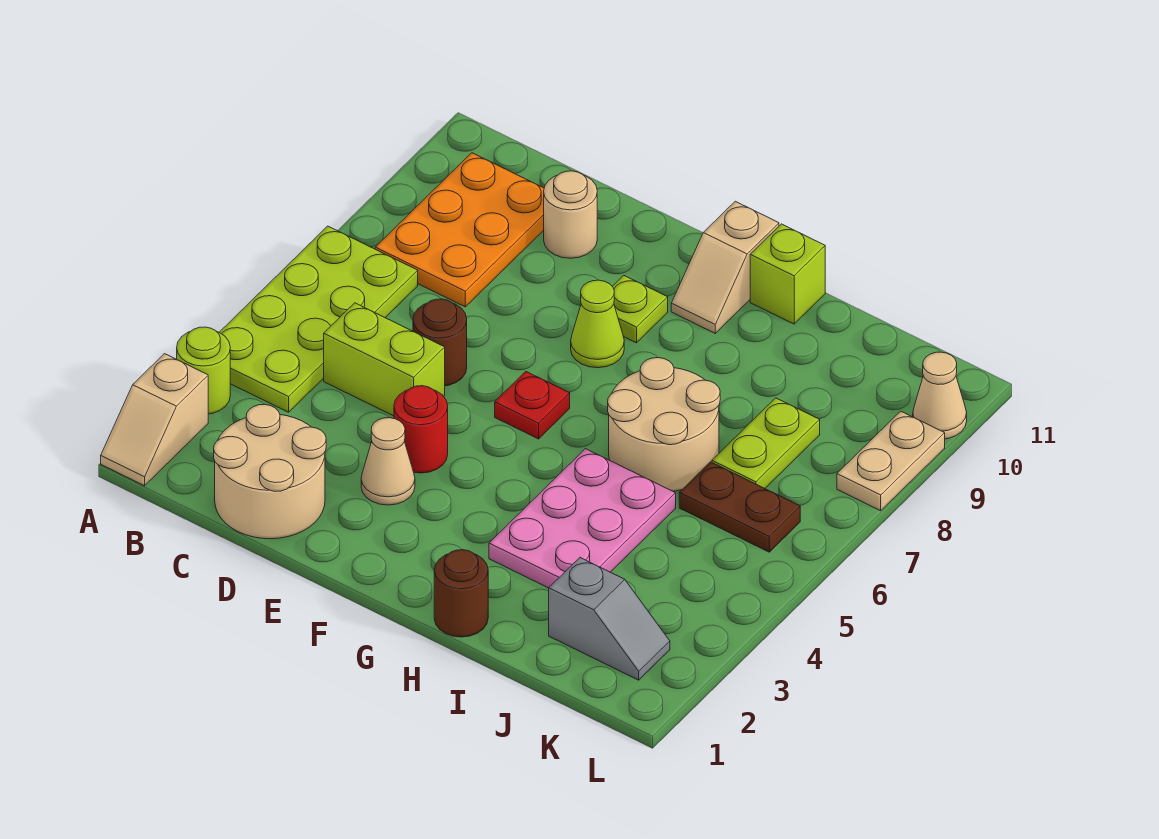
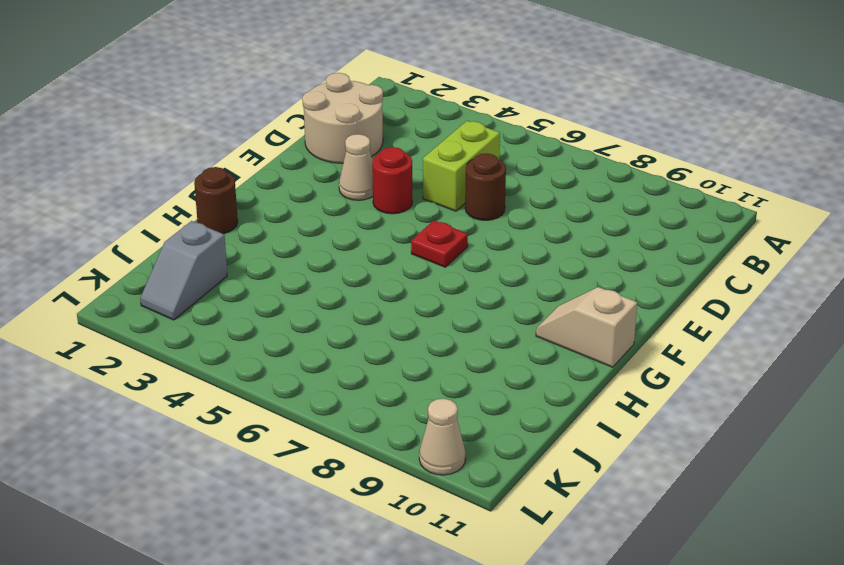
none -> tan slope A1:A2 level 1 top 2
none -> lime round brick A3 level 1
none -> lime plate A4:B7 level 1

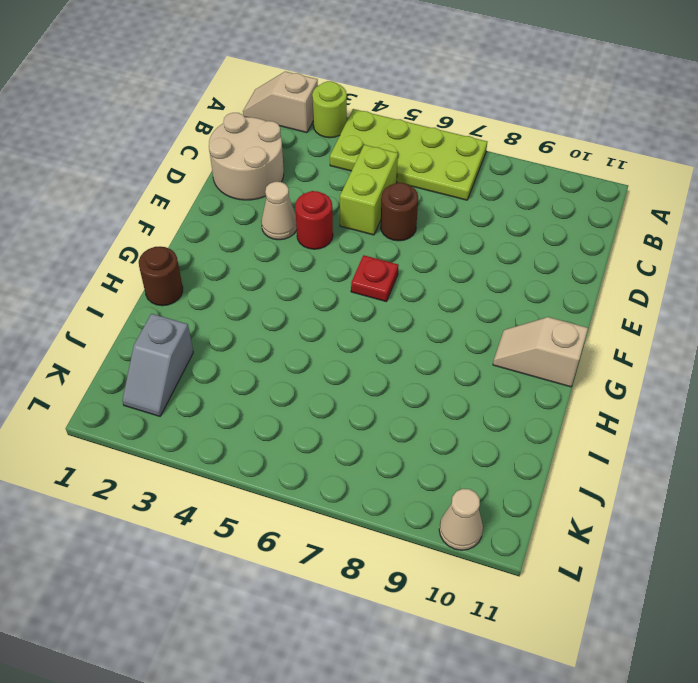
none -> orange plate B8:C10 level 1
none -> tan round brick D10 level 1
none -> lime cone F8 level 1

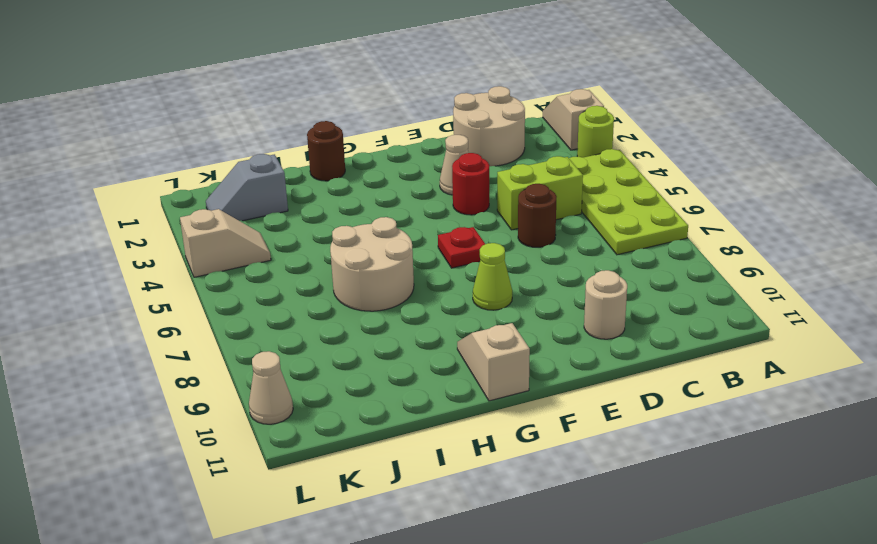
tan slope K4:L4 level 1 top L -> none
none -> orange plate B8:C10 level 1
none -> lime plate F9 level 1
none -> pink plate H3:I5 level 1

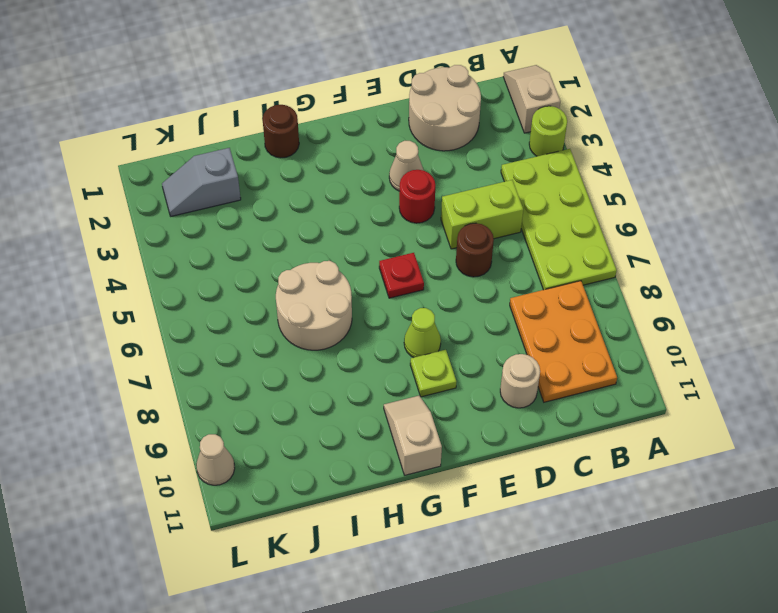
none -> pink plate H3:I5 level 1
none -> lime brick H11 level 1
none -> brown plate J6:K6 level 1

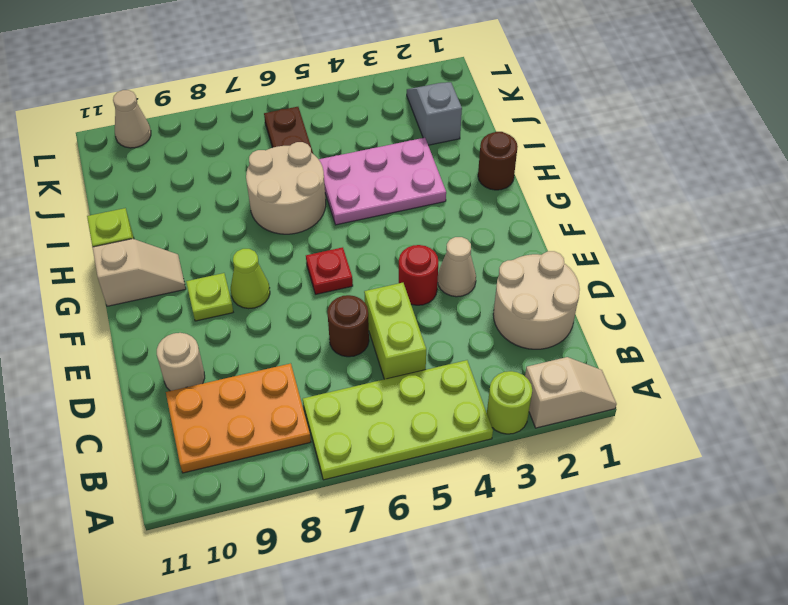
none -> lime plate J7:J8 level 1
none -> tan plate L8:L9 level 1

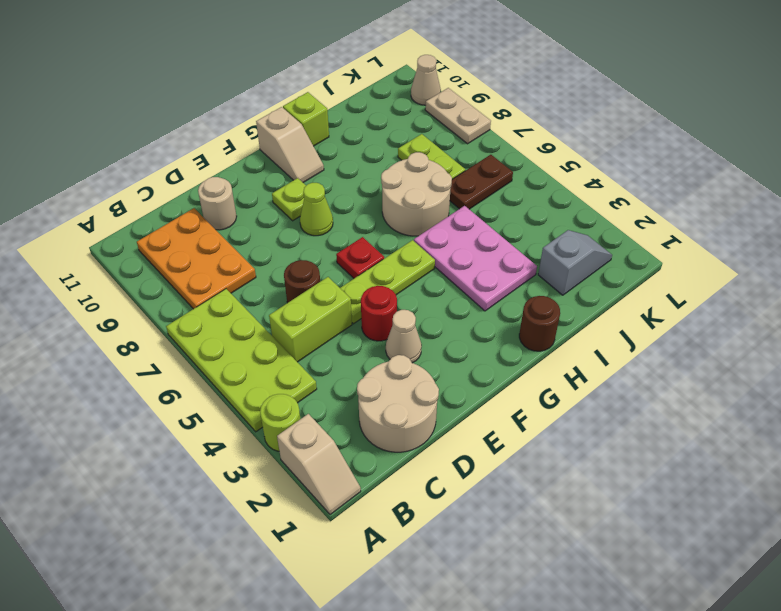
lime plate E5:G5 level 1 -> none

